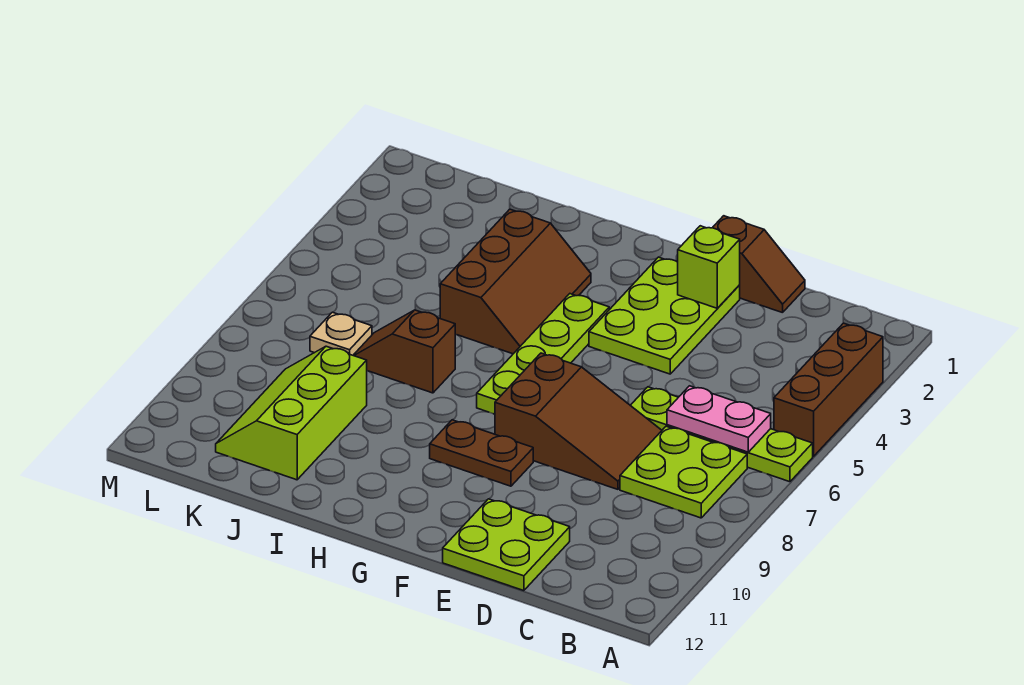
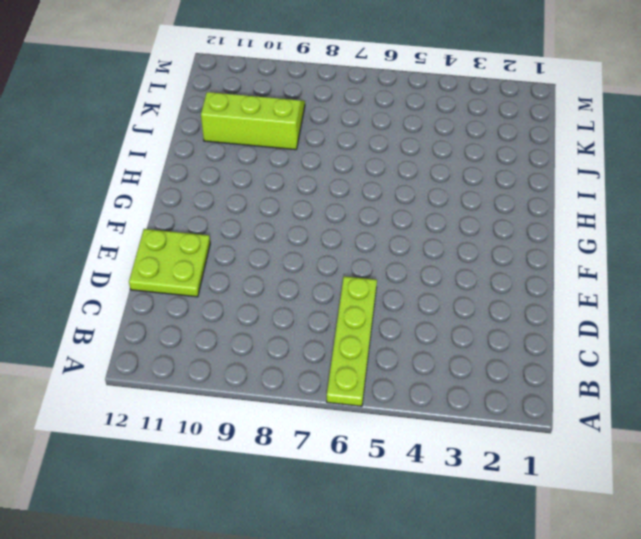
none -> brown brick A3:A5 level 1
none -> lime plate B7:C8 level 1
none -> brown slope D1:E1 level 1 top E

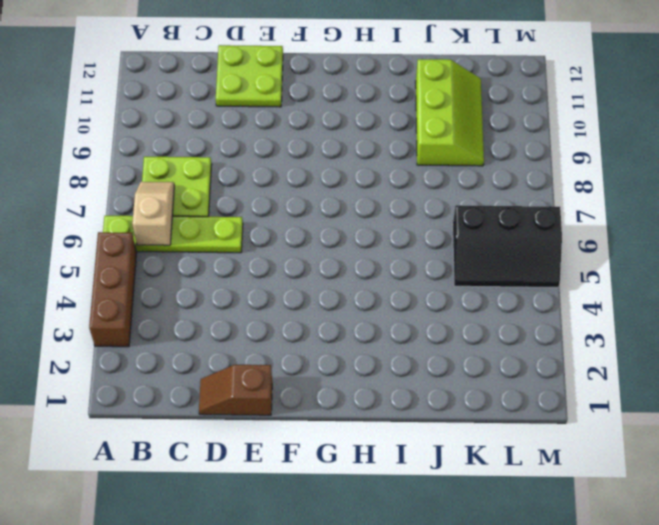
tan slope B6:B7 level 2 top 6 -> pink plate B6:C6 level 2
black slope K5:M6 level 1 top 6 -> none
none -> brown slope D7:F8 level 1 top F
none -> lime plate E2:F4 level 1
none -> brown plate F9:G9 level 1

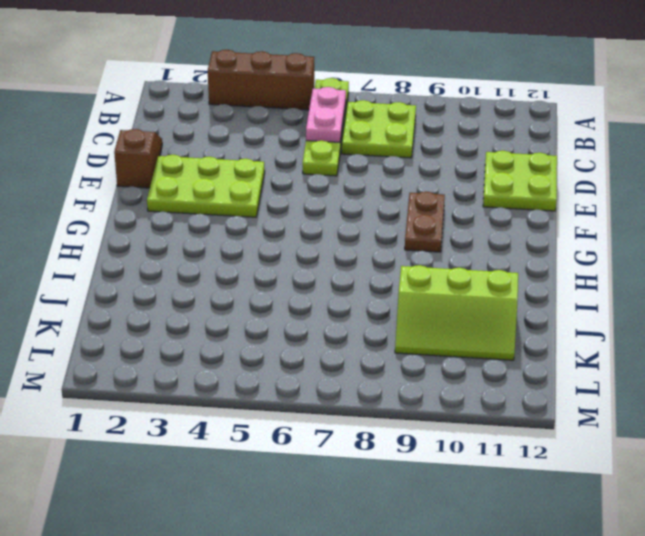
none -> brown slope D7:F8 level 1 top F
none -> lime plate G4:G7 level 1
none -> brown slope H3:I5 level 1 top I

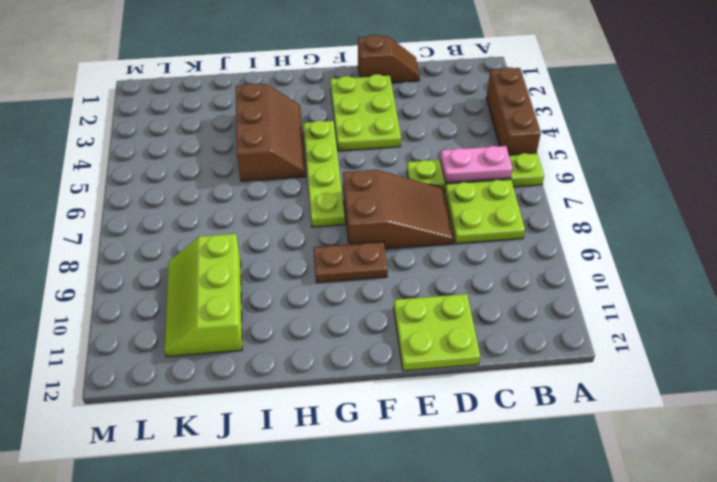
none -> brown slope I7:J7 level 1 top I
none -> tan plate K7 level 1
none -> lime brick E2 level 2

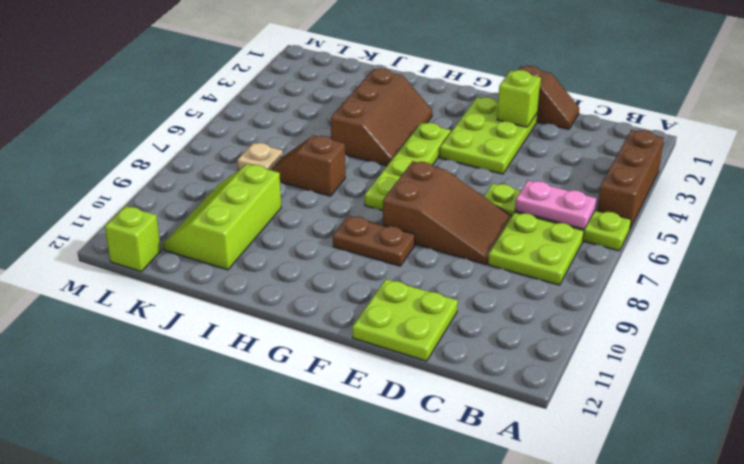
lime brick L12 level 1 -> none

